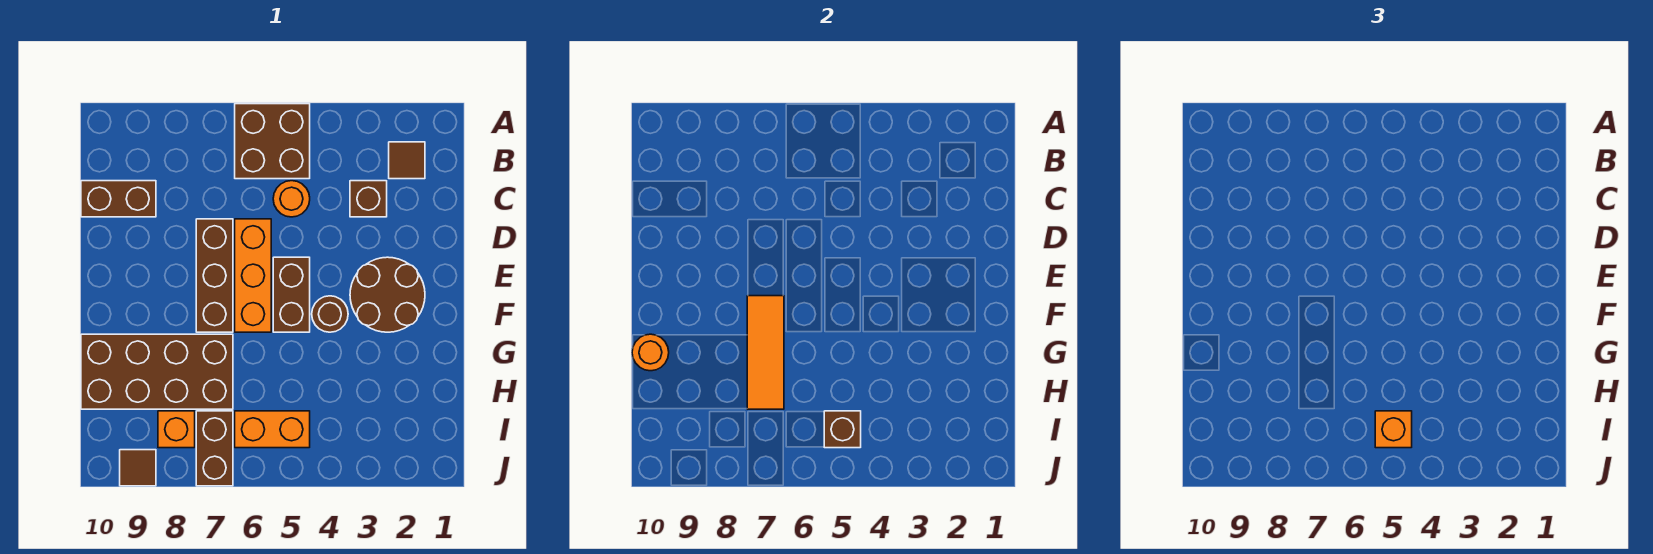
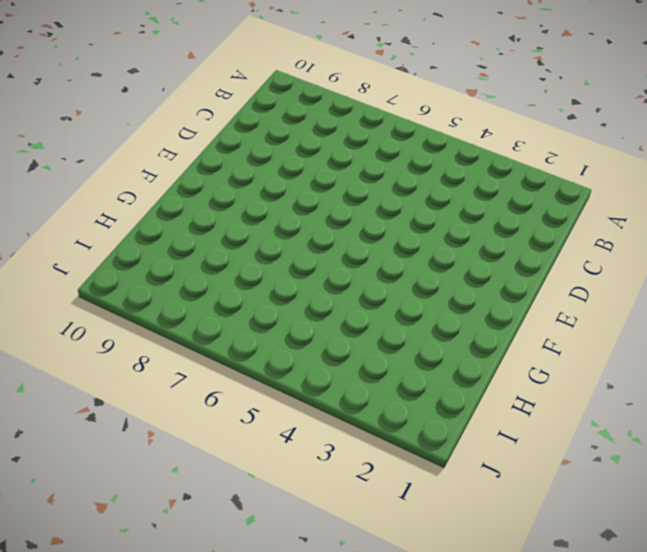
none -> brown brick A5:B6 level 1
none -> brown tile B2 level 1
none -> brown brick C3 level 1

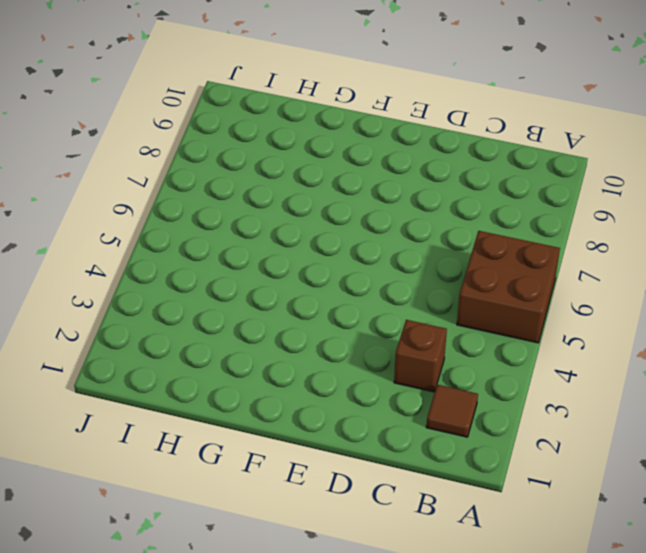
none -> orange round brick C5 level 1
none -> brown brick C9:C10 level 1
none -> orange brick D6:F6 level 1

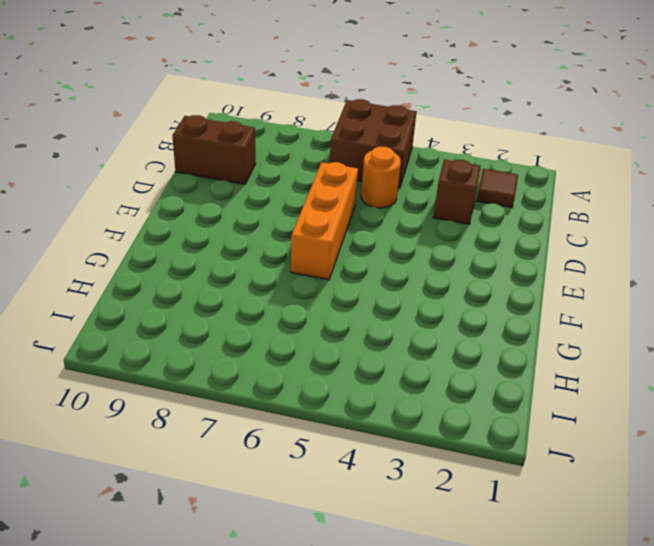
none -> brown brick D7:F7 level 1
none -> brown round brick E2:F3 level 1
none -> brown brick E5:F5 level 1

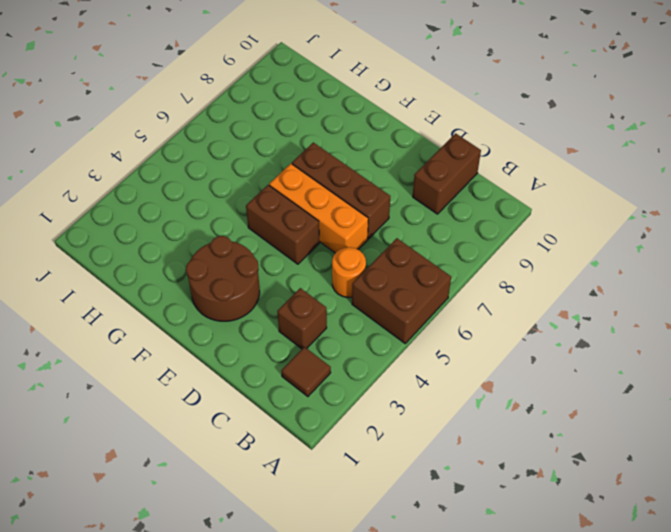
none -> brown round brick F4 level 1
none -> brown brick G7:H10 level 1
none -> orange brick I5:I6 level 1

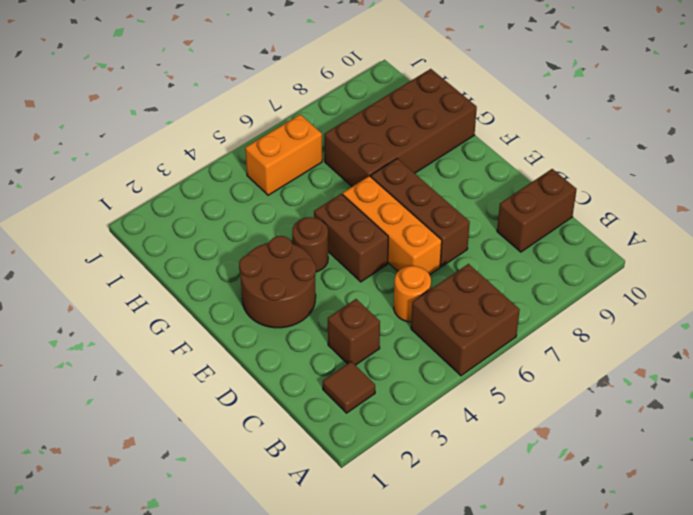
none -> brown brick I7:J7 level 1
none -> orange brick I8 level 1
none -> brown tile J9 level 1

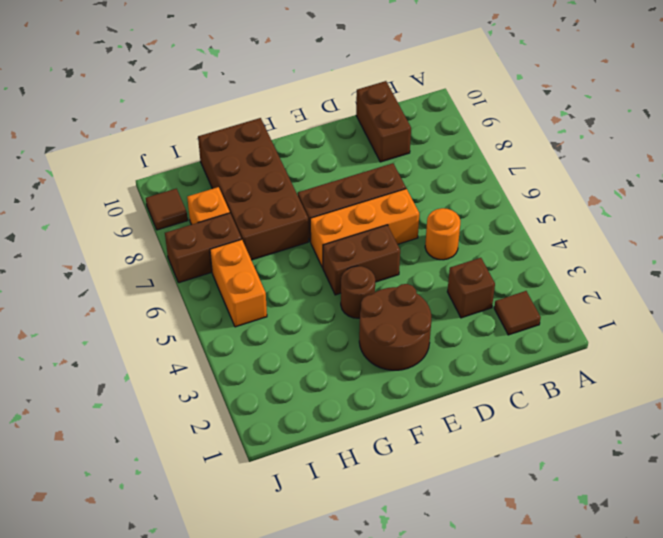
none -> brown brick A5:B6 level 1
none -> orange tile F7:H7 level 2
none -> orange round brick G10 level 2

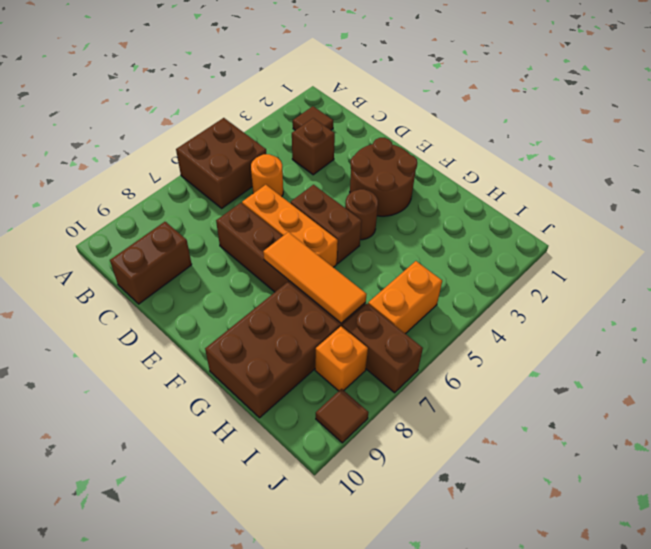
none -> orange round brick G10 level 2
none -> brown brick I5 level 2
none -> orange brick I5 level 3

